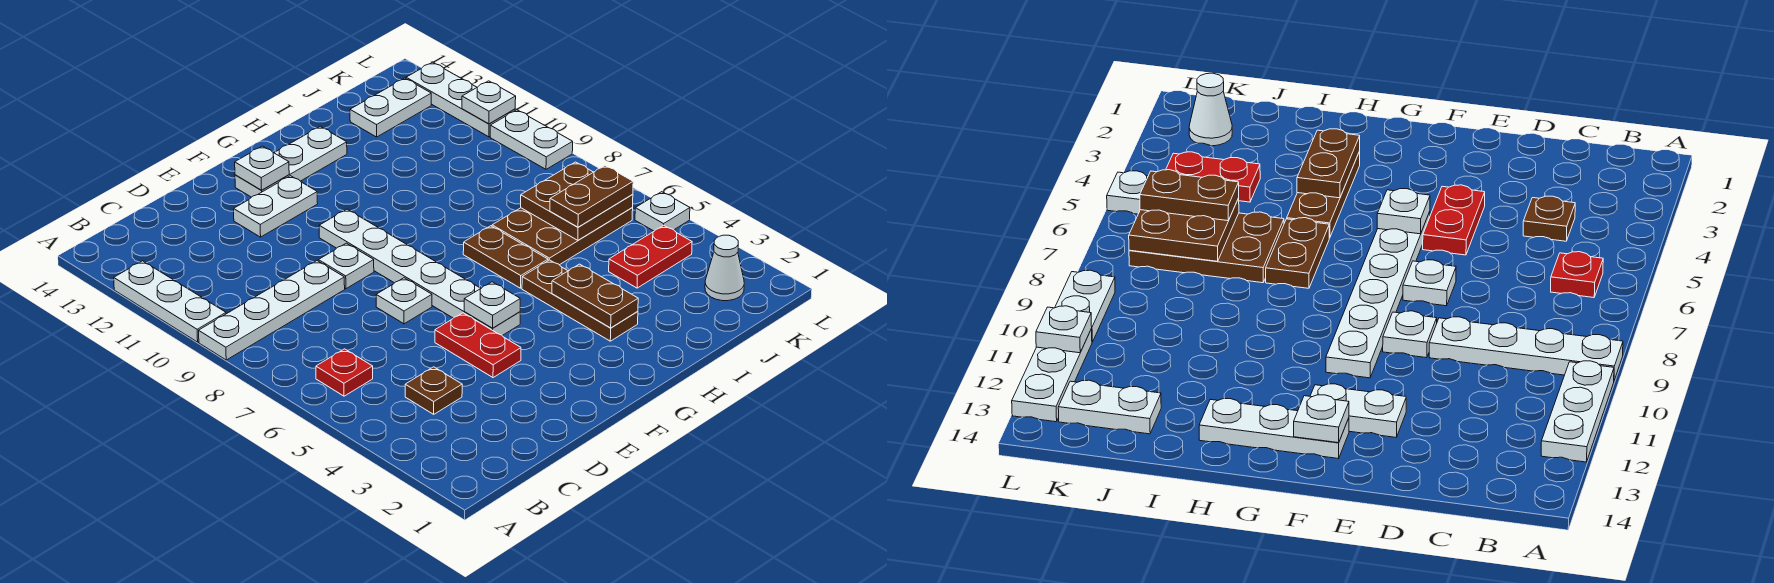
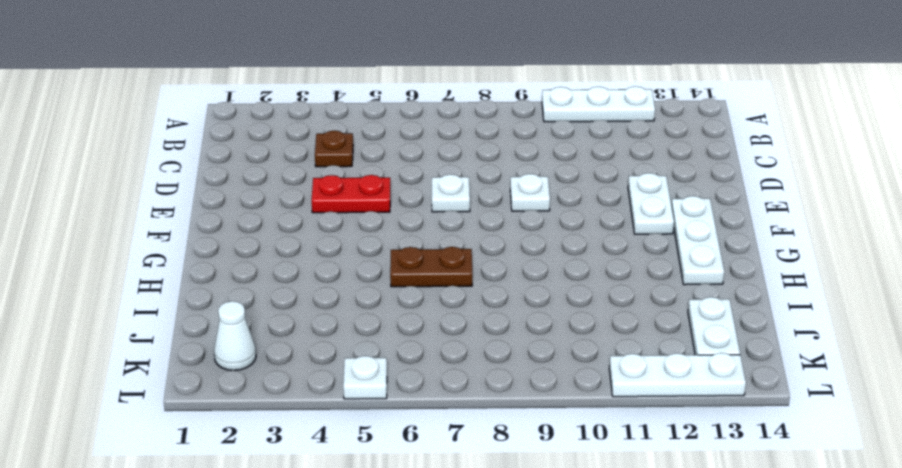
none -> white plate A9:D9 level 1
none -> red plate B6 level 1
none -> white plate F5:F10 level 1

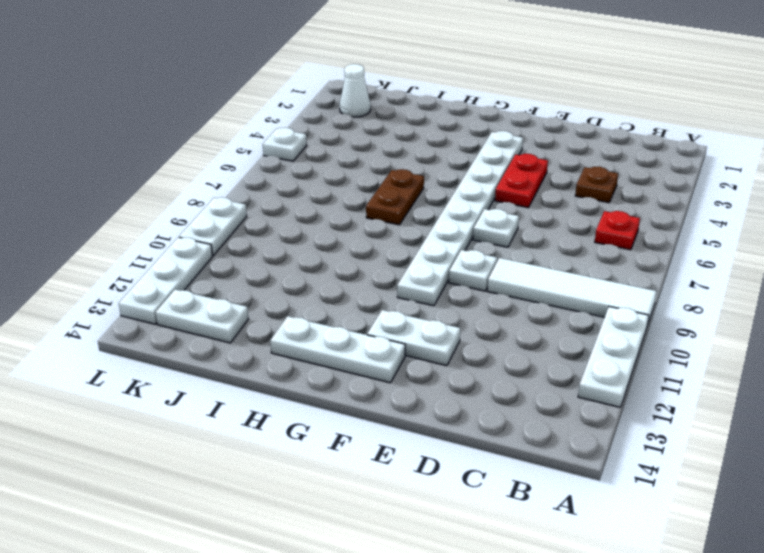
white tile A9:D9 level 1 -> white plate A9:D9 level 1
white plate F3:F10 level 1 -> white plate F5:F10 level 1
none -> brown plate H3:H5 level 1
none -> brown plate I6:K7 level 1
none -> red plate J4:K4 level 1

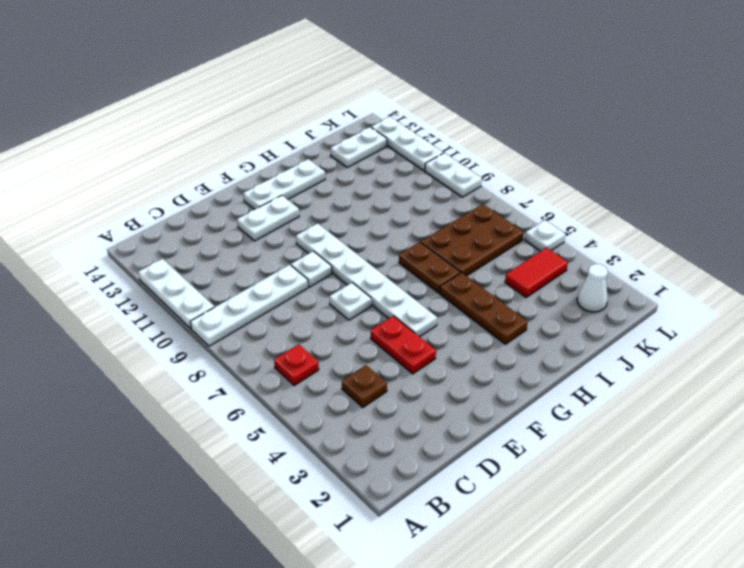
red tile J4:K4 level 1 -> red plate J4:K4 level 1
none -> white plate F5 level 2
none -> white plate F13 level 2
none -> brown plate H3:H4 level 2

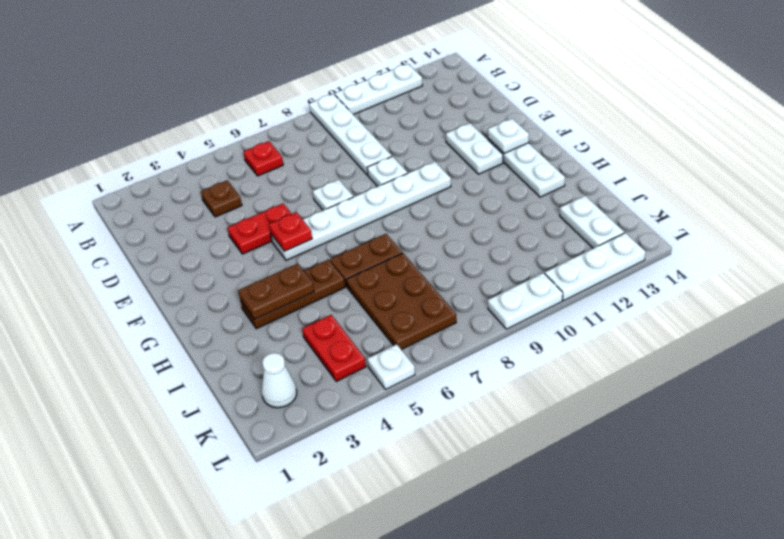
red plate F5 level 2 -> white plate F5 level 2
none -> brown plate J6:K7 level 2
none -> white plate L11 level 2
none -> brown plate J6:K6 level 3

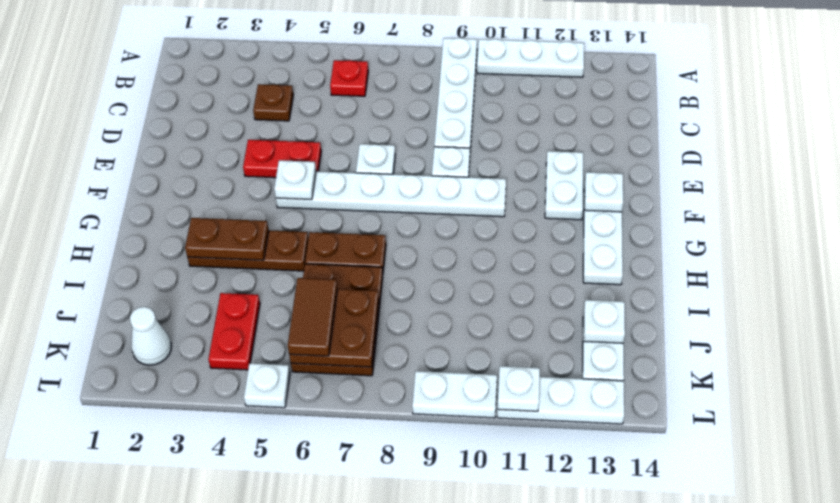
brown tile J6:K6 level 3 -> brown plate J6:K6 level 3
white plate J13 level 2 -> none

